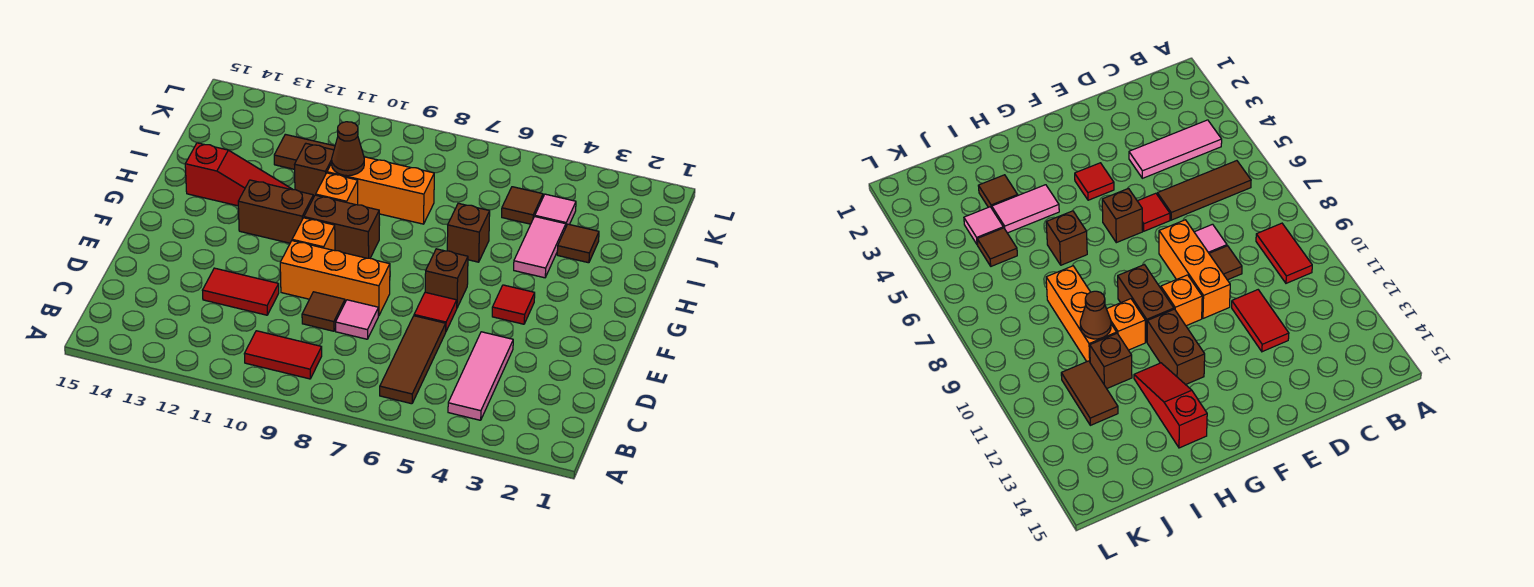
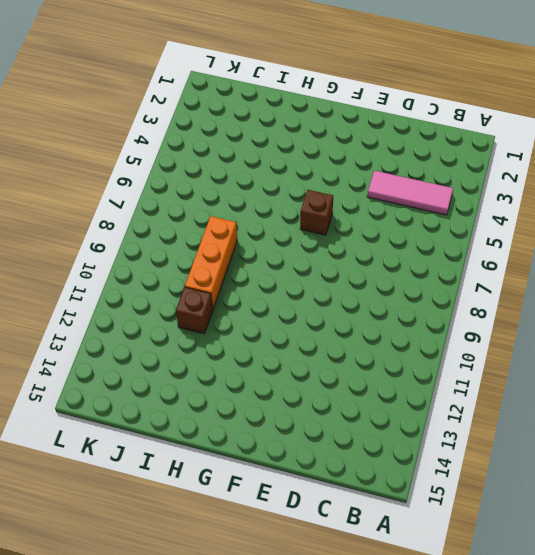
none -> brown tile B6:D6 level 1
none -> red tile B9:B10 level 1
none -> pink tile D8 level 1

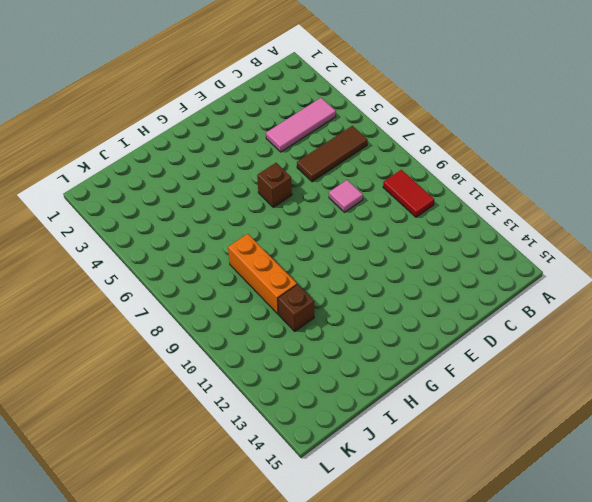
none -> brown tile D9 level 1
none -> red tile D11:D12 level 1
none -> red tile E6 level 1

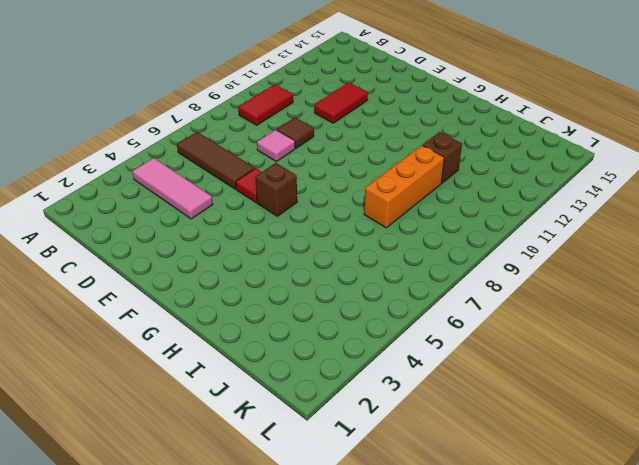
none -> orange brick E8:E10 level 1
none -> red tile F4 level 1
none -> orange brick F10 level 1

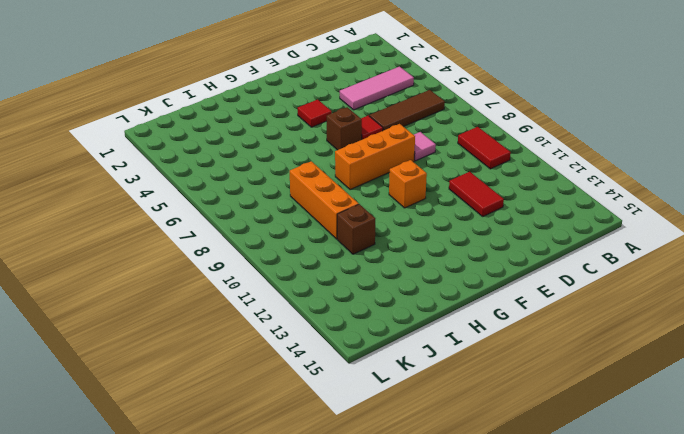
orange brick E8:G8 level 1 -> orange brick E8:E10 level 1
none -> brown tile D9 level 1
none -> brown brick G9:G10 level 1
none -> brown brick G11:G12 level 1

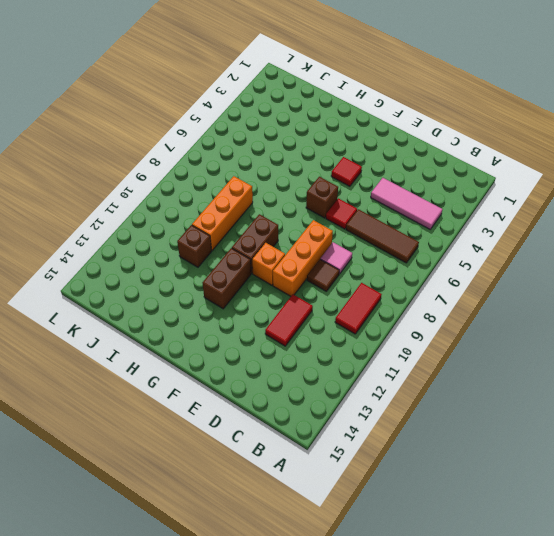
none -> pink tile H4:I4 level 1
none -> brown brick H6 level 1
none -> orange brick H10 level 1

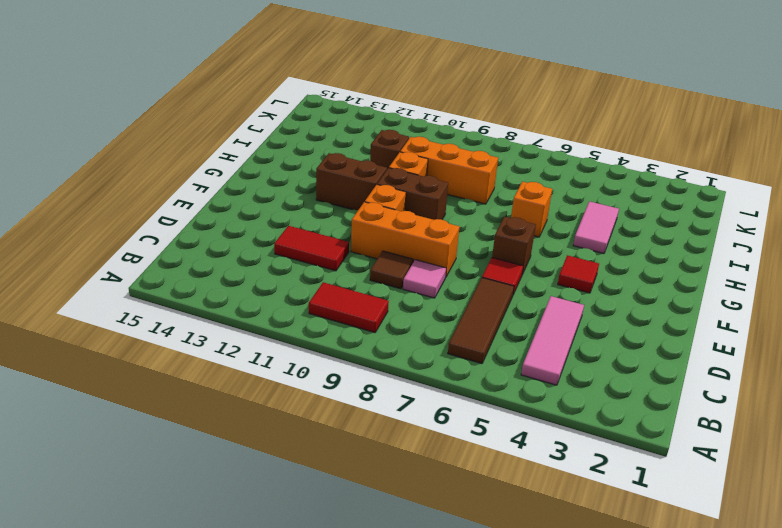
orange brick H6 level 1 -> brown brick H6 level 1
none -> red slope H12:H14 level 1 top 14
none -> brown tile I3 level 1
none -> pink tile J4 level 1

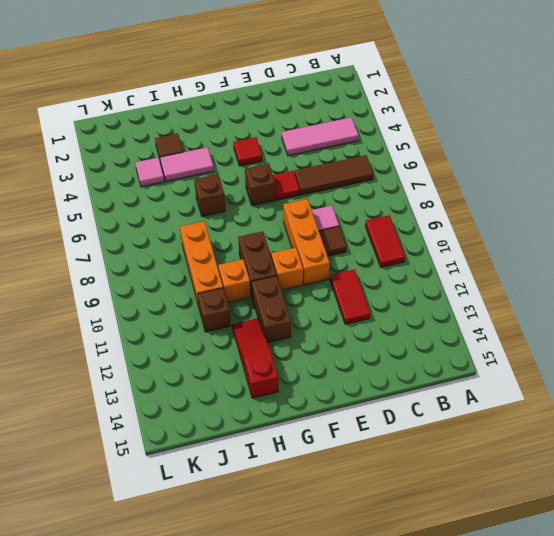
none -> brown tile J5 level 1
none -> brown tile J11:J12 level 1
none -> brown cone I10 level 2

